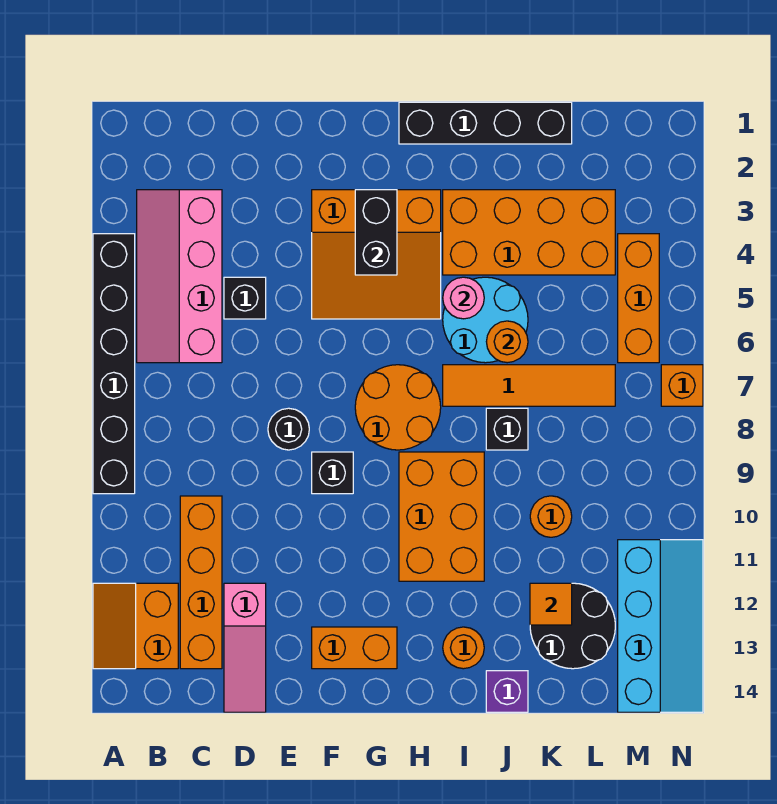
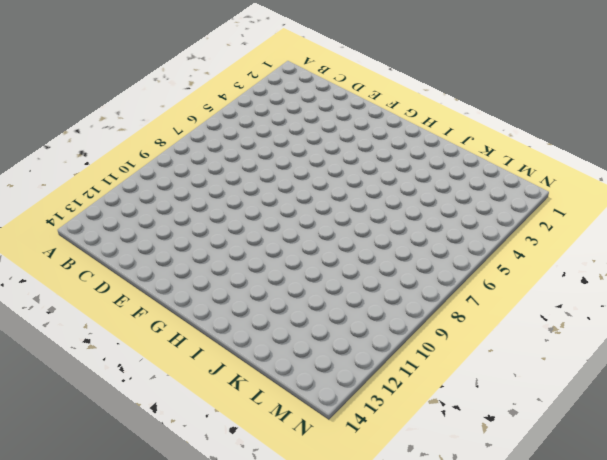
none -> black brick A4:A9 level 1
none -> orange slope A12:B13 level 1 top B
none -> pink slope B3:C6 level 1 top C

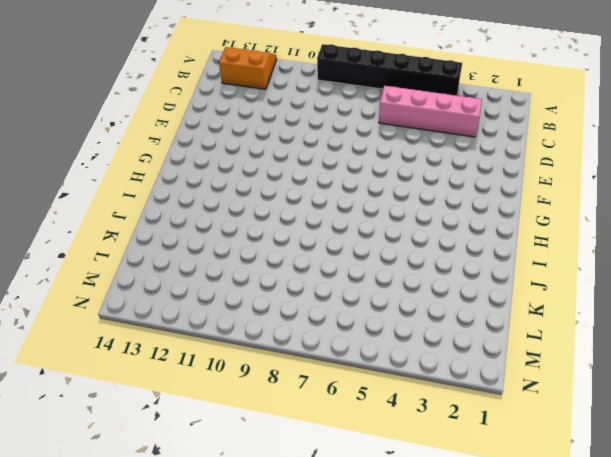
none -> orange brick C10:C13 level 1
none -> black brick D5 level 1
none -> pink slope D12:D14 level 1 top 12

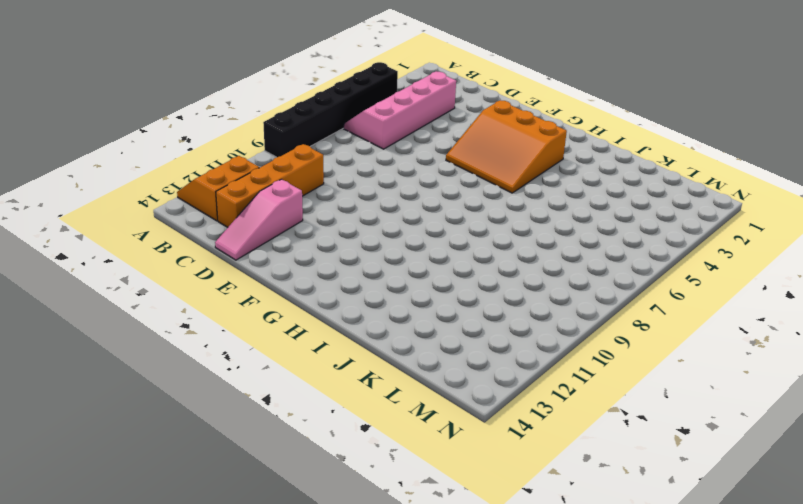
none -> black brick D5 level 1
none -> black round brick E8 level 1
none -> black brick F9 level 1

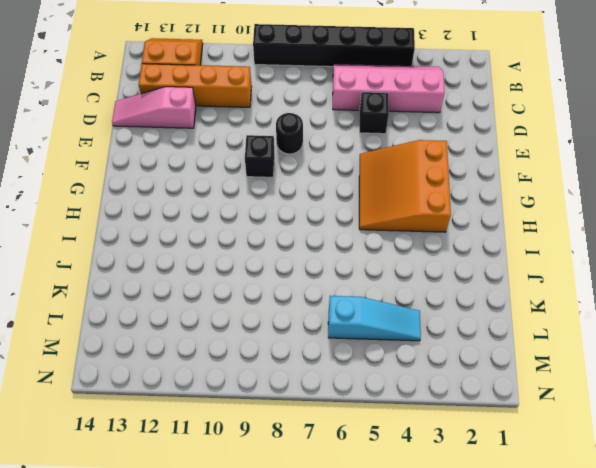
cyan slope L4:L6 level 1 top 6 -> orange brick I3:L4 level 1
none -> orange brick F13:G13 level 1
none -> orange round brick G7:H8 level 1
none -> black brick H1:K1 level 1

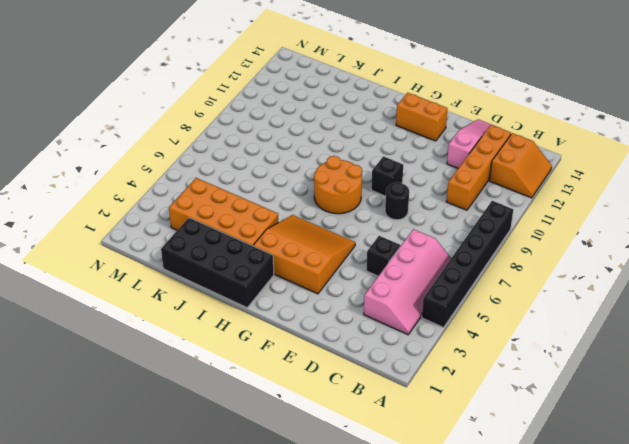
black brick H1:K2 level 1 -> black brick H1:K1 level 1
none -> orange brick H9:I11 level 1
none -> cyan round brick I5:J6 level 1
none -> orange tile I7:L7 level 1

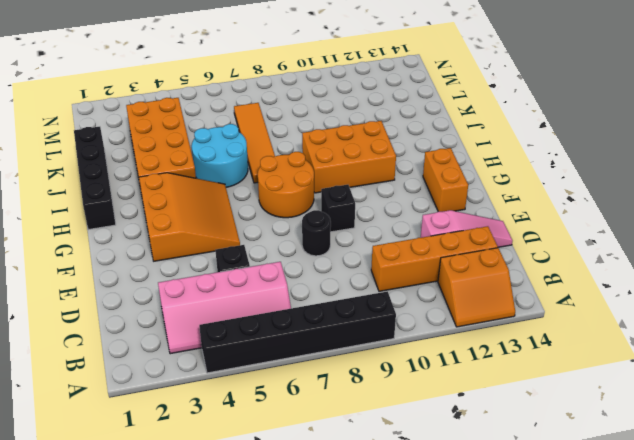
none -> orange round brick I13 level 1
none -> black brick J8 level 1
none -> purple brick J14 level 1

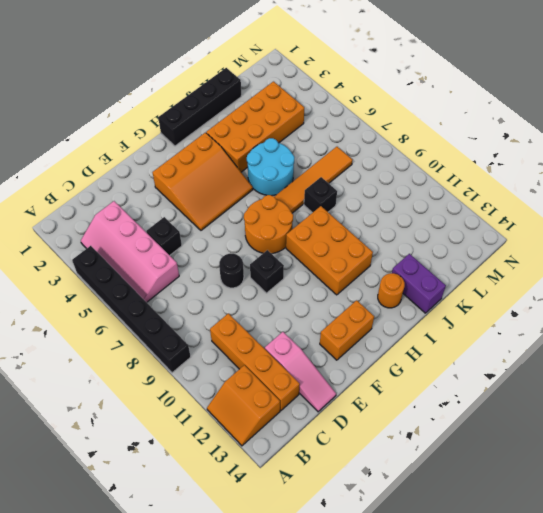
purple brick J13:J14 level 1 -> purple brick J14 level 1
none -> orange round brick K10 level 1
none -> black round brick K12:L13 level 1
none -> orange brick M4:M6 level 1

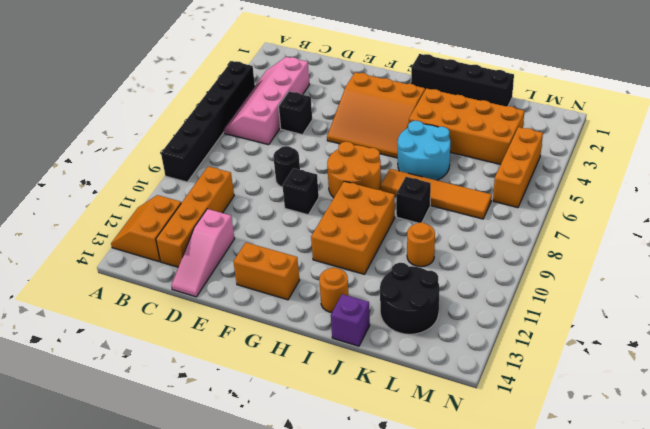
none -> cyan slope M11:N14 level 1 top M
none -> orange brick N7 level 1
none -> black brick G3:G4 level 2

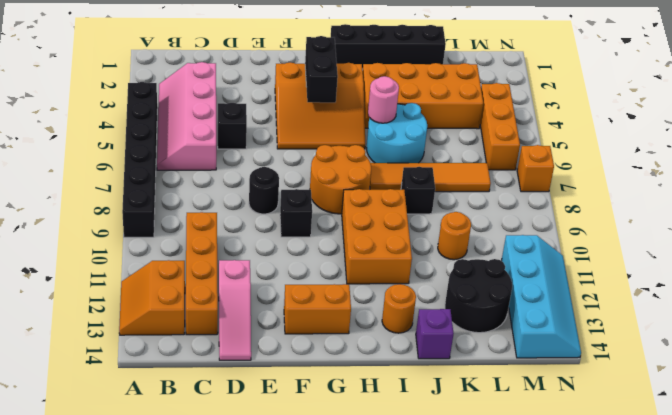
none -> orange round brick J6 level 2
none -> orange tile K12 level 2

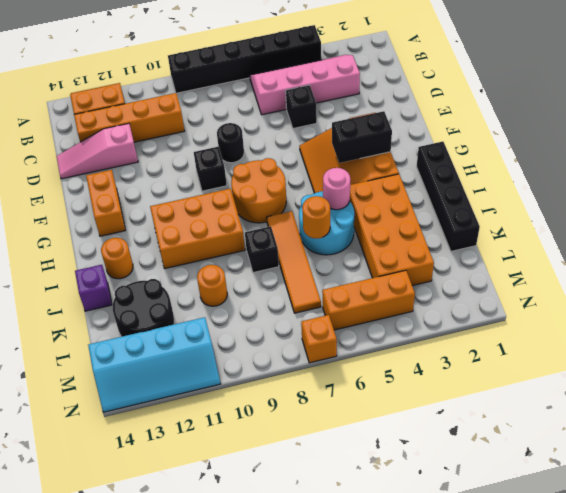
none -> orange tile K12 level 2

